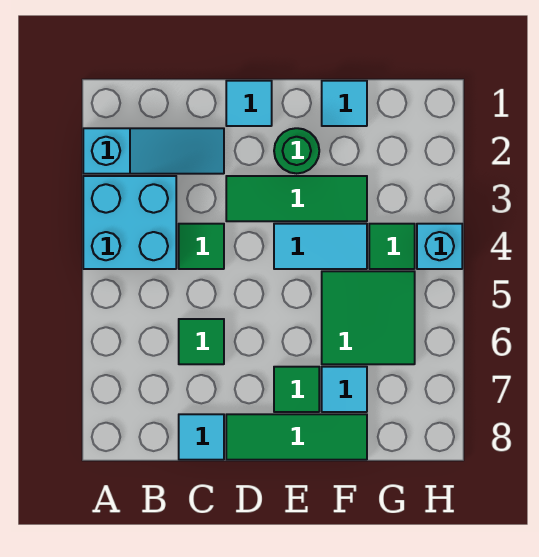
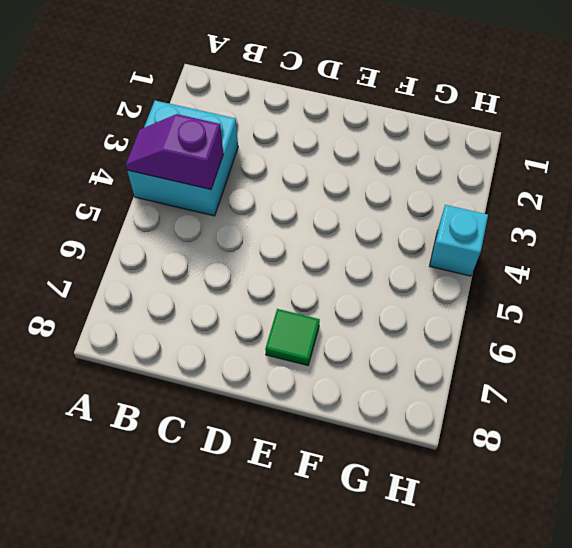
purple slope A4:B4 level 2 top B -> none
none -> cyan slope A2:C2 level 1 top A
none -> green tile C4 level 1
none -> green tile C6 level 1

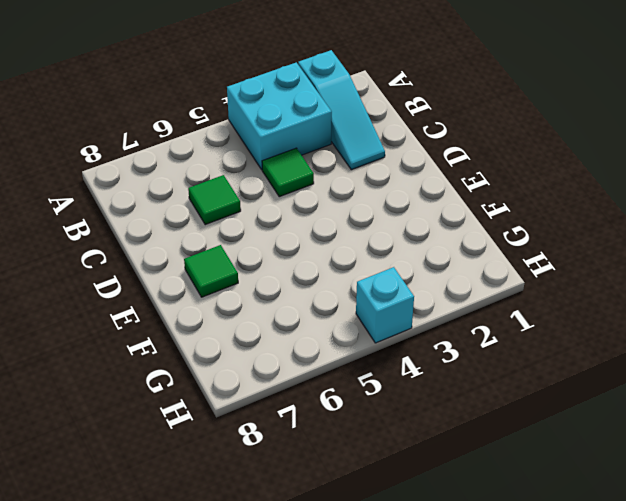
none -> cyan tile C8 level 1
none -> cyan tile D1 level 1
none -> green tile D3:F3 level 1

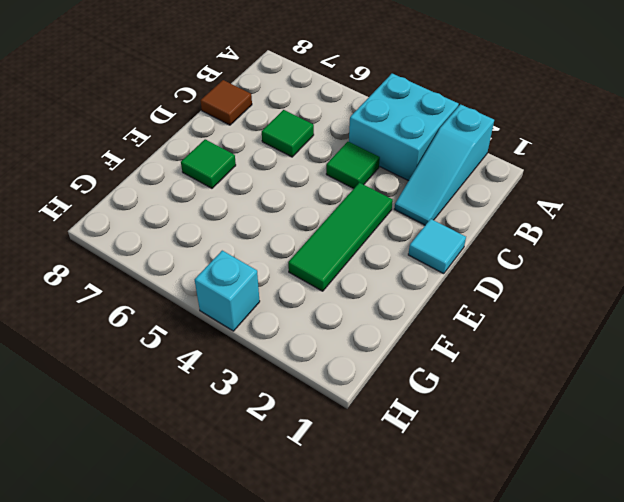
brown tile C8 level 1 -> cyan tile C8 level 1
none -> green tile D8:F8 level 1
none -> green round brick E2 level 1
none -> cyan tile E4:F4 level 1

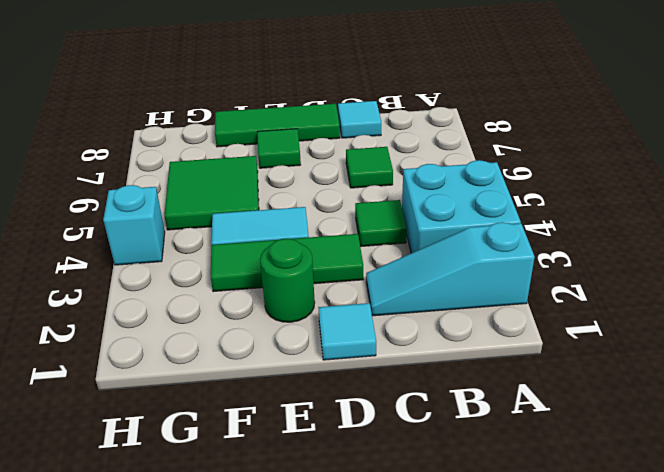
none -> cyan tile F1 level 1
none -> cyan tile F7 level 1
none -> green tile G4 level 1

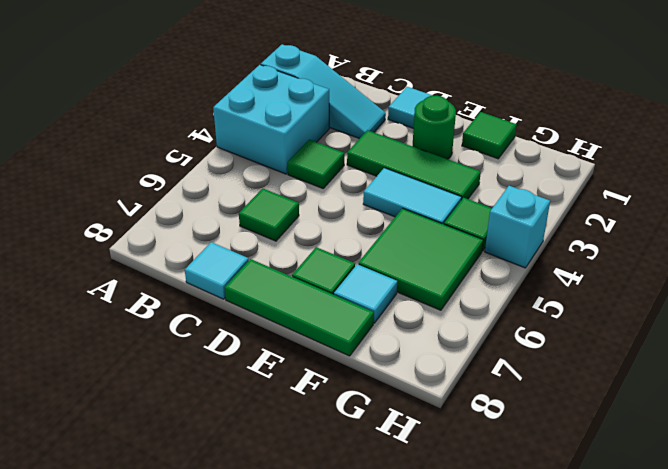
green tile F1 level 1 -> cyan tile F1 level 1

